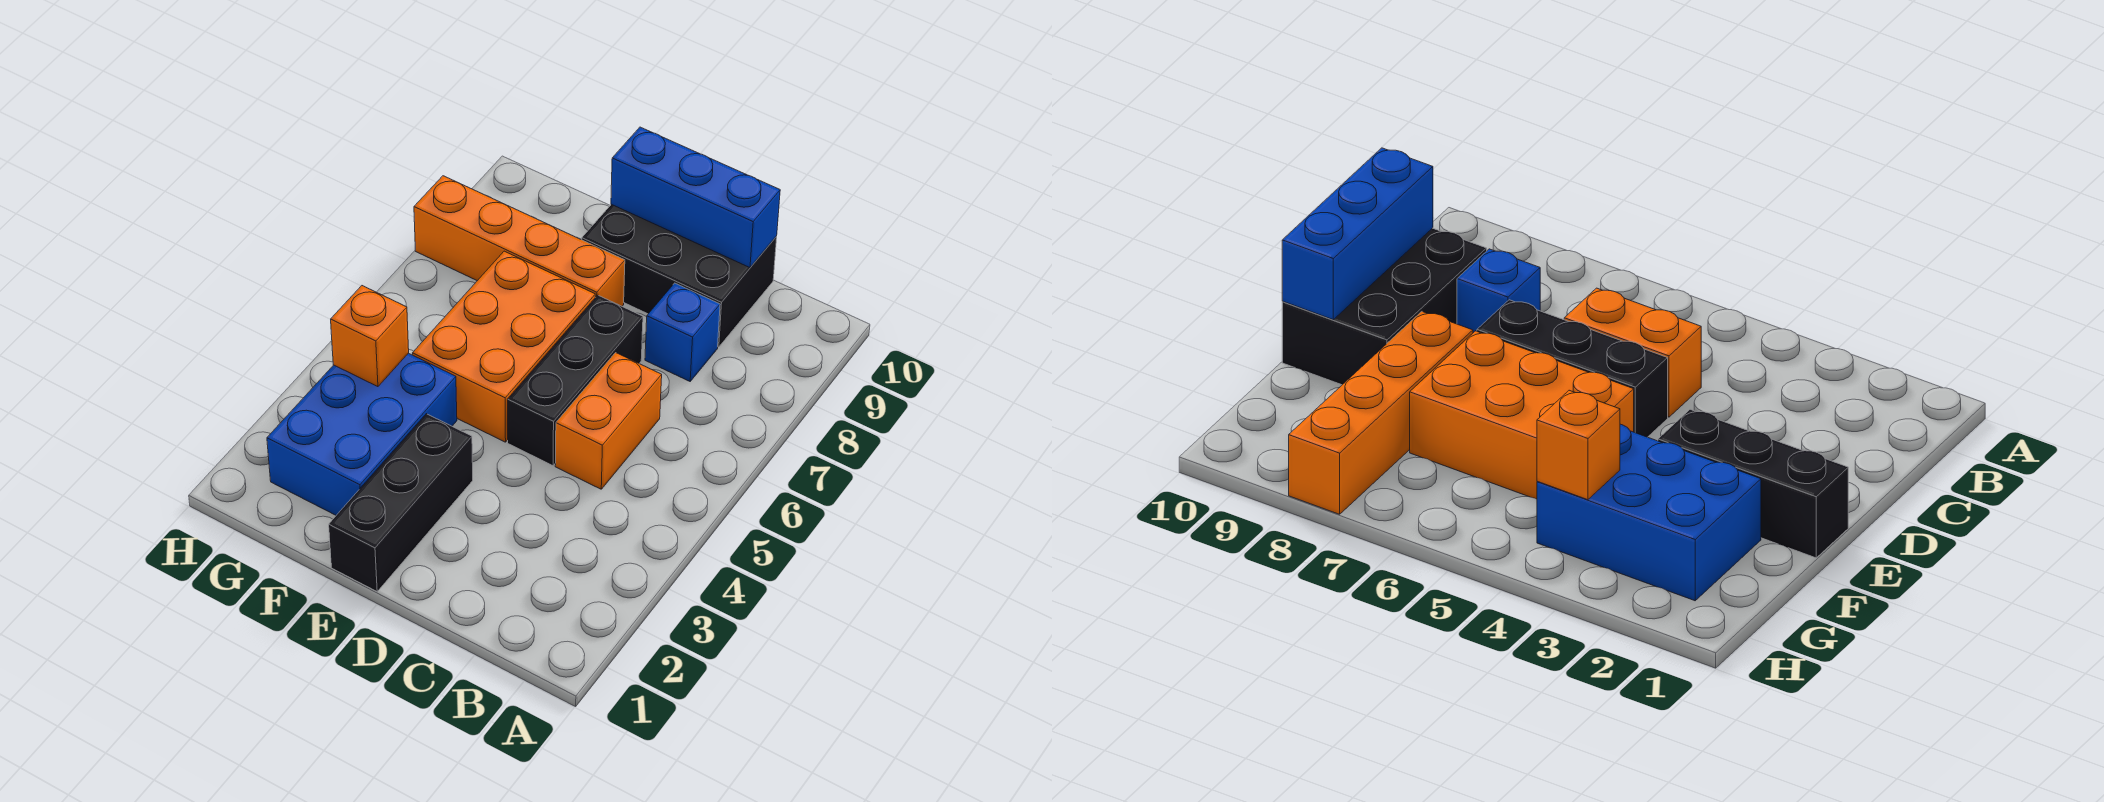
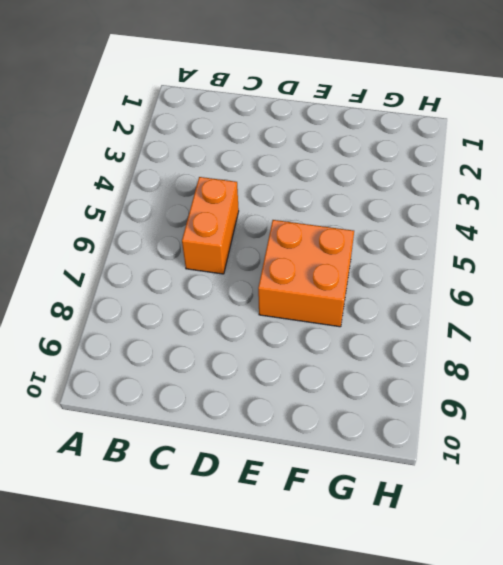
orange brick E6:F7 level 1 -> orange brick E5:F7 level 1
none -> blue brick C8 level 1
none -> black brick C9:E10 level 1

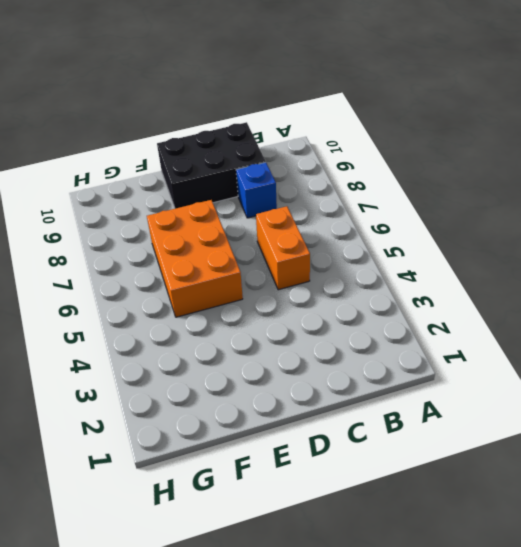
none -> black brick D5:D7 level 1
none -> black brick E1:E3 level 1

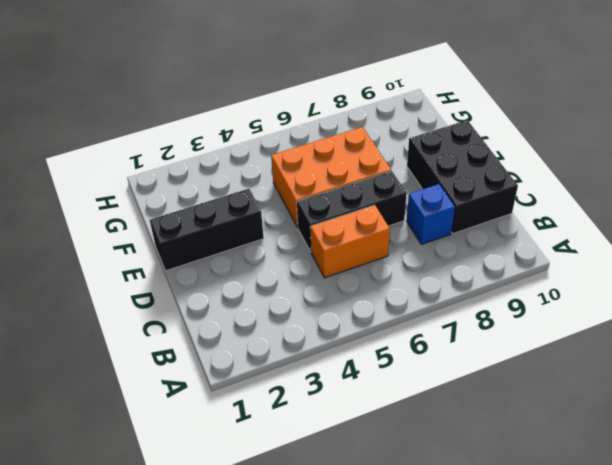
none -> orange brick E8:H8 level 1
none -> blue brick F2:G4 level 1

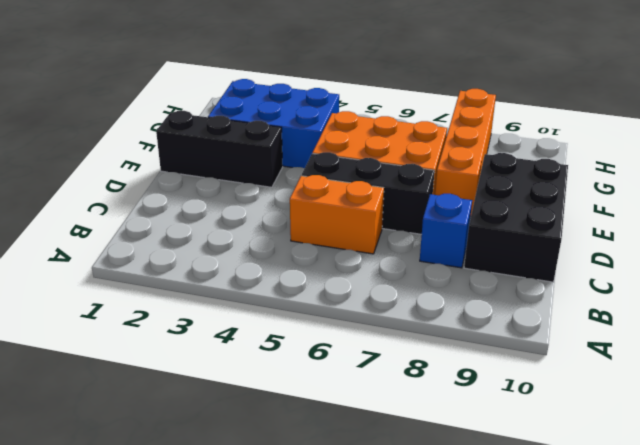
none -> blue brick C10:E10 level 2
none -> orange brick G4 level 2

